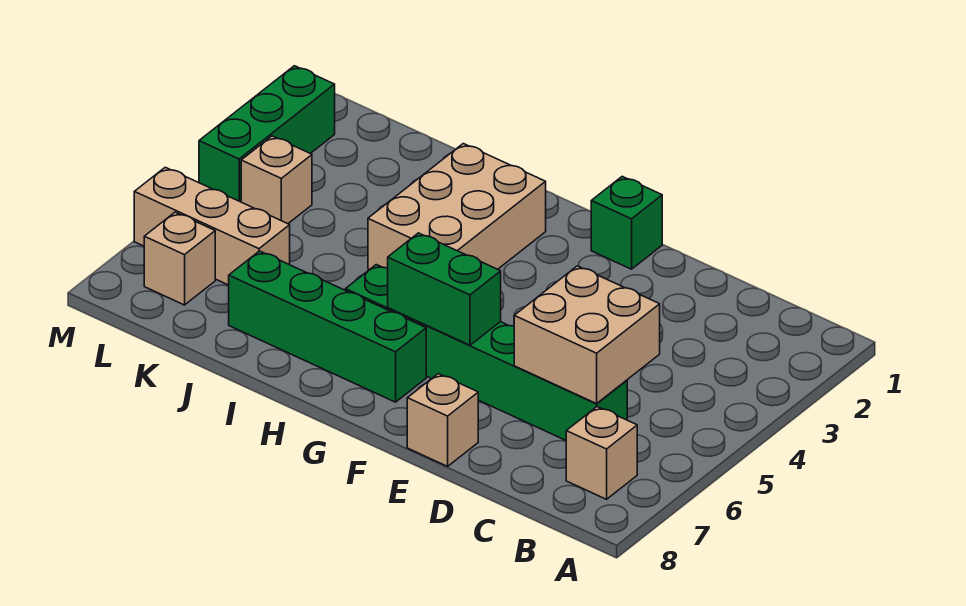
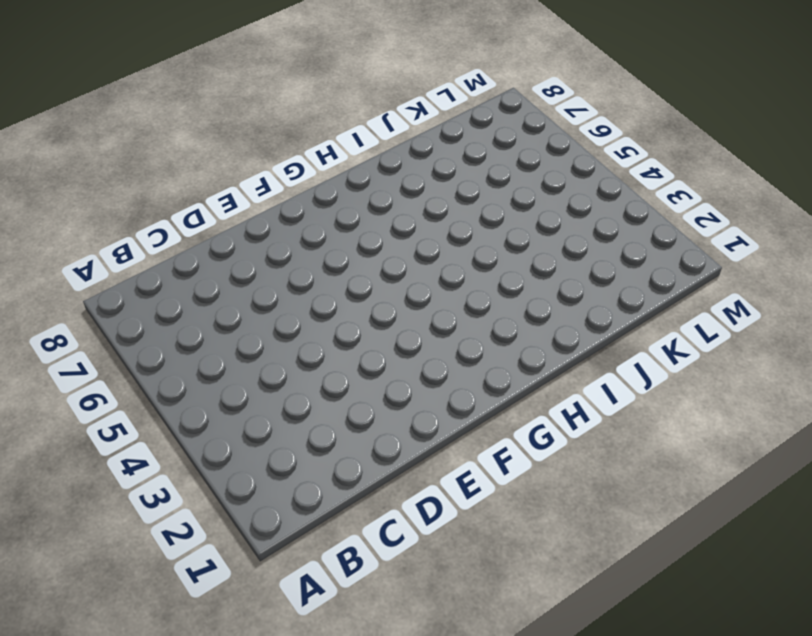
none -> tan brick B7 level 1
none -> green brick C6:H6 level 1
none -> tan brick E8 level 1

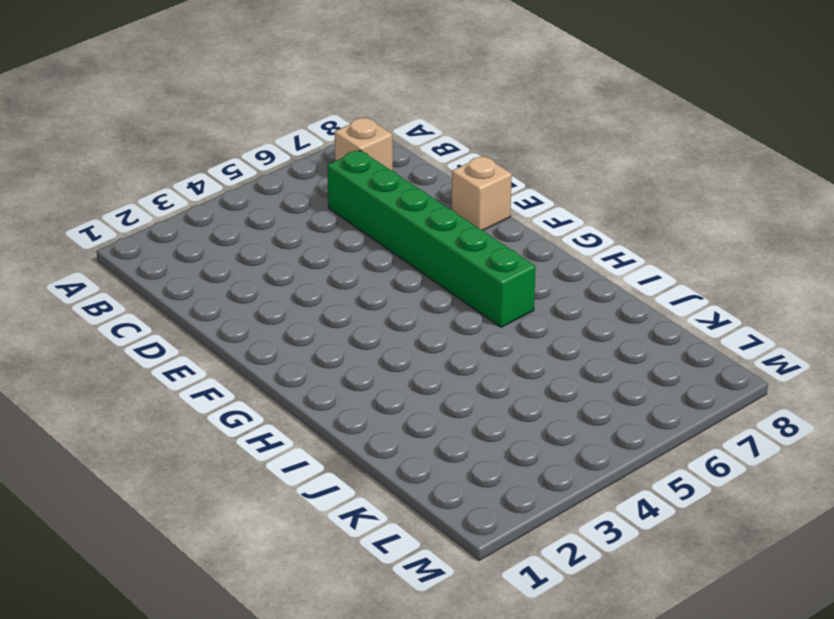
none -> green brick F1 level 1
none -> green brick G7:J7 level 1
none -> tan brick H2:I4 level 1

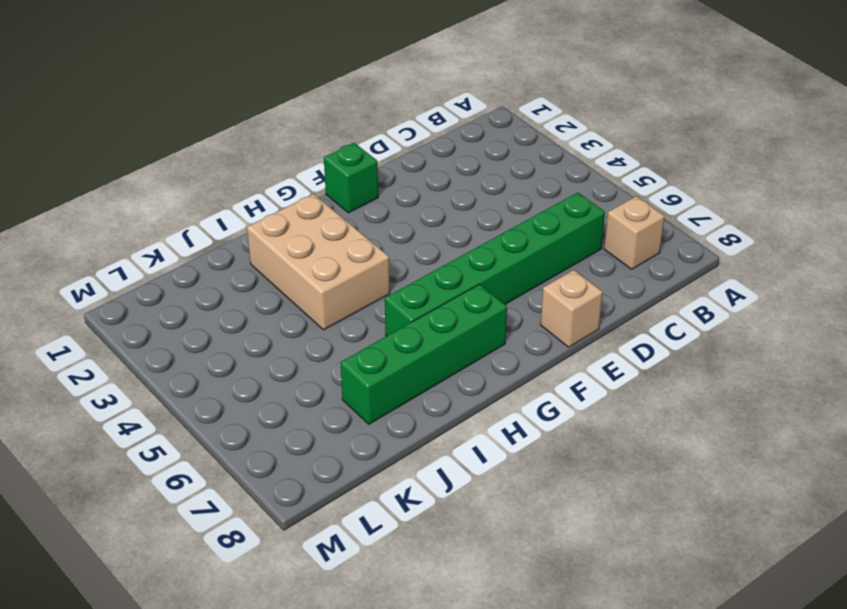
none -> tan brick K6:M6 level 1
none -> tan brick L4 level 1
none -> tan brick L7 level 1

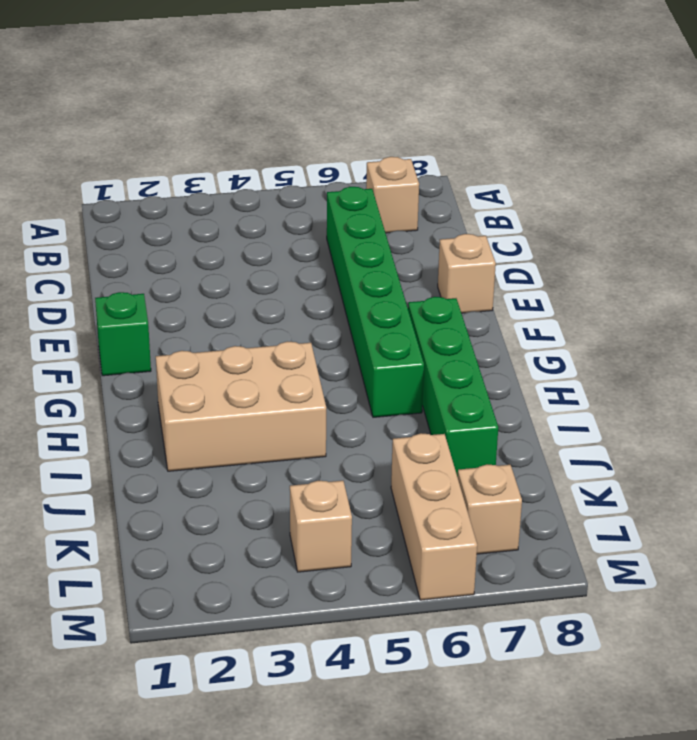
none -> green brick M2:M4 level 1
none -> tan brick C5:D6 level 2
none -> green brick F6:G6 level 2

